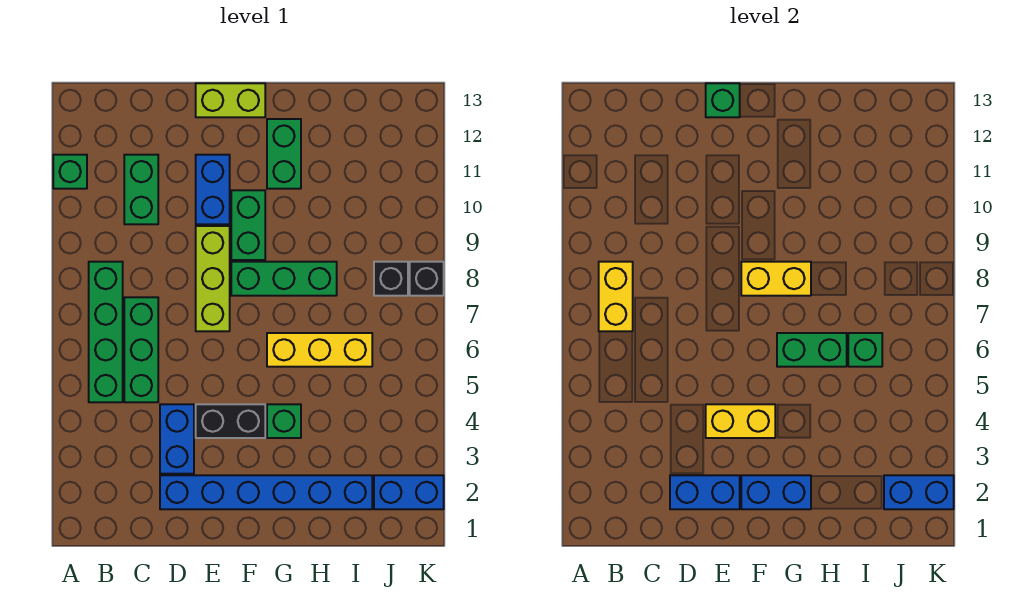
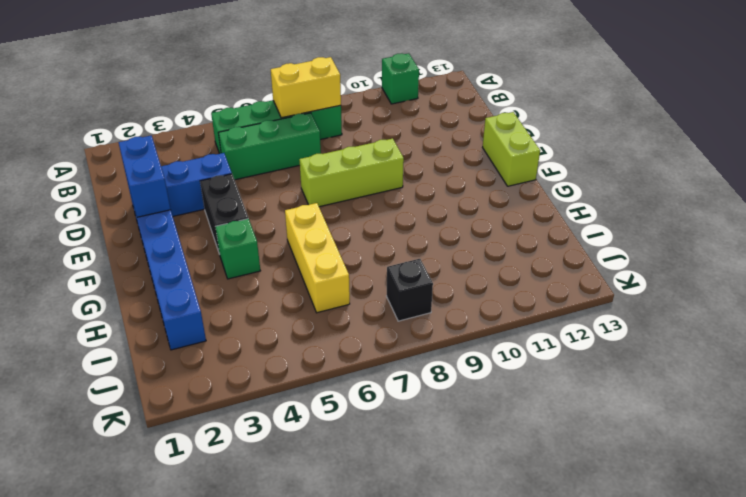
none -> green brick C10:C11 level 1
none -> blue brick E10:E11 level 1
none -> green brick F8:H8 level 1

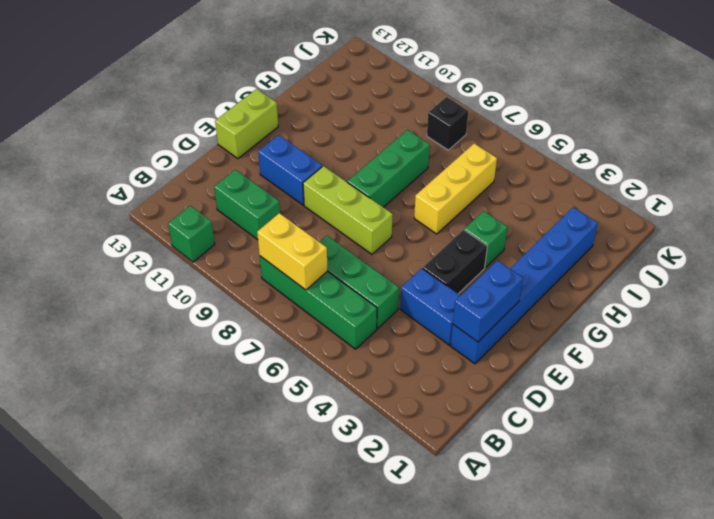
none -> green brick F9:F10 level 1
none -> green brick G11:G12 level 1
none -> blue brick J2:K2 level 1

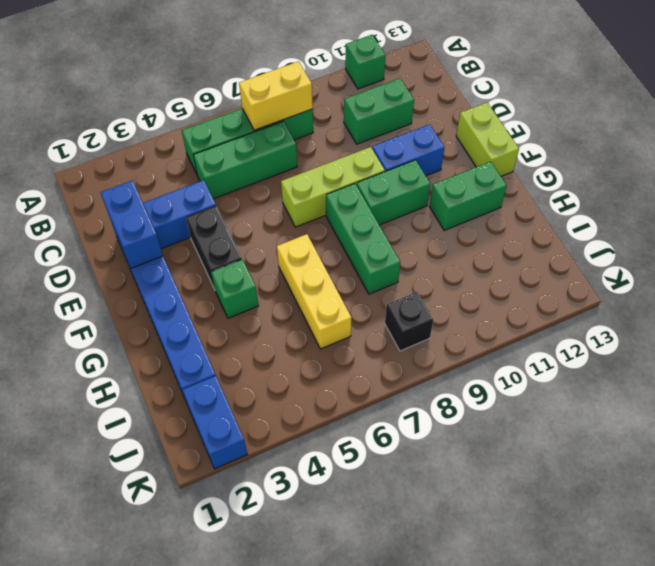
none -> black brick K8 level 1
none -> yellow brick E4:F4 level 2
none -> green brick E13 level 2

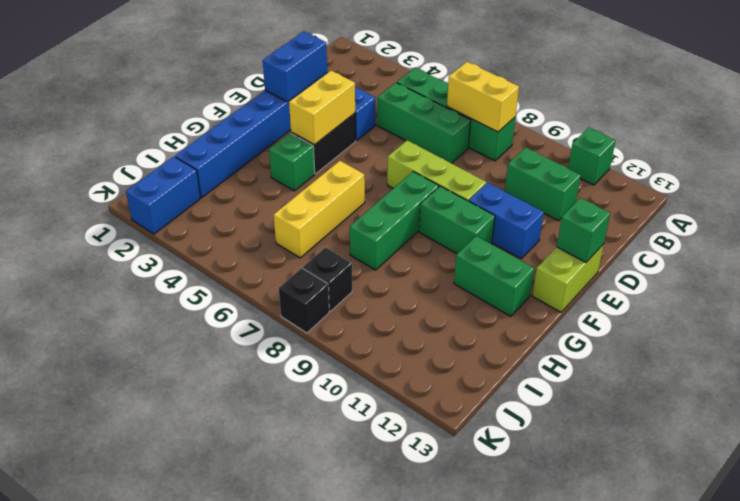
none -> blue brick F2:G2 level 2
none -> yellow brick F8:G8 level 2
none -> green brick G6:H6 level 2

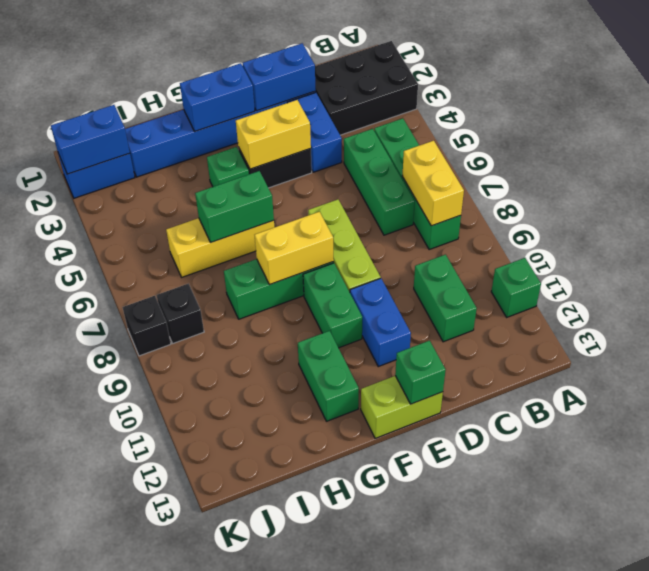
black brick A2:C3 level 1 -> none
none -> green brick I6 level 2

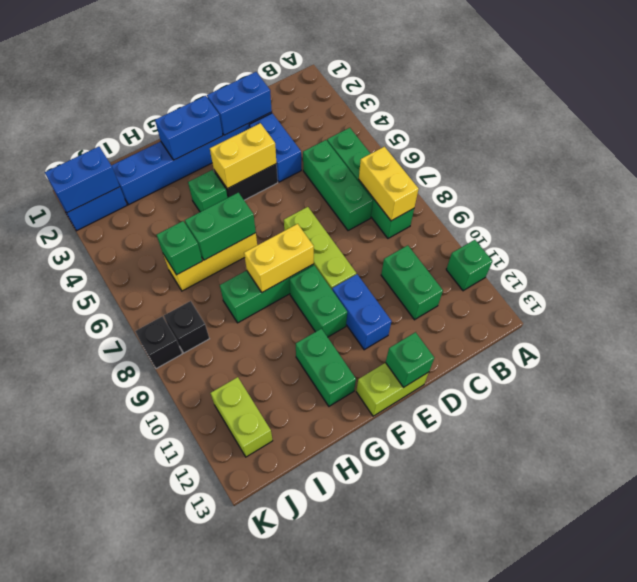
lime brick J11:J12 level 1 -> none

